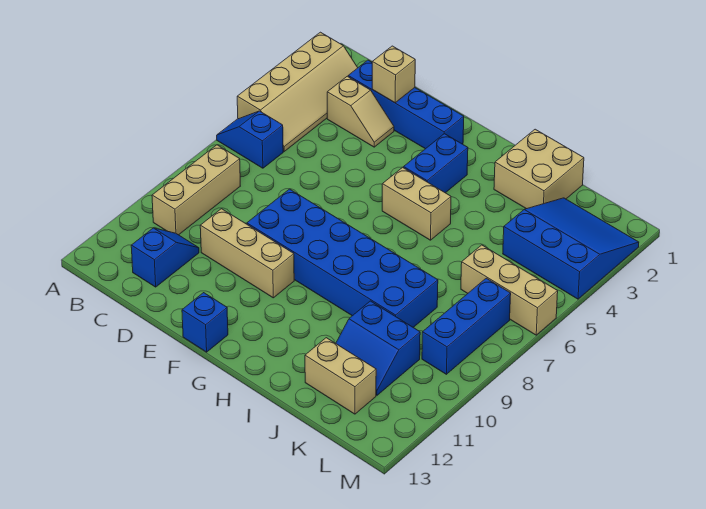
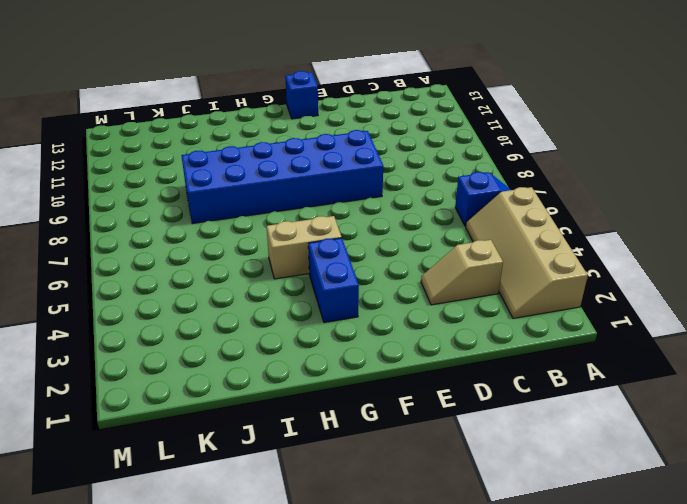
none -> tan brick B8:B10 level 1
none -> blue brick C2:F2 level 1
none -> blue slope C11:C12 level 1 top 12

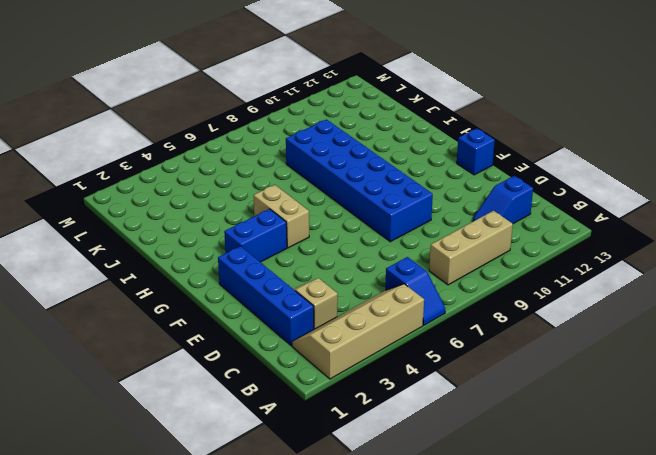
none -> tan brick D10:F10 level 1
none -> tan brick I1:J2 level 1
none -> blue slope J10:K11 level 1 top 10

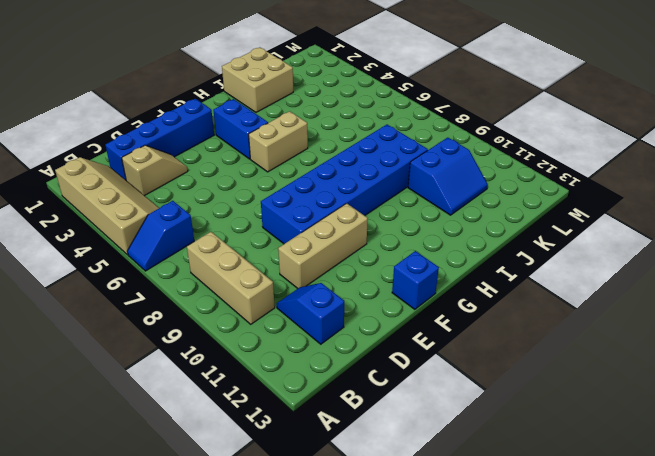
none -> tan brick J12:K12 level 1
none -> blue slope K2:M4 level 1 top 4
none -> tan brick K6:M6 level 1

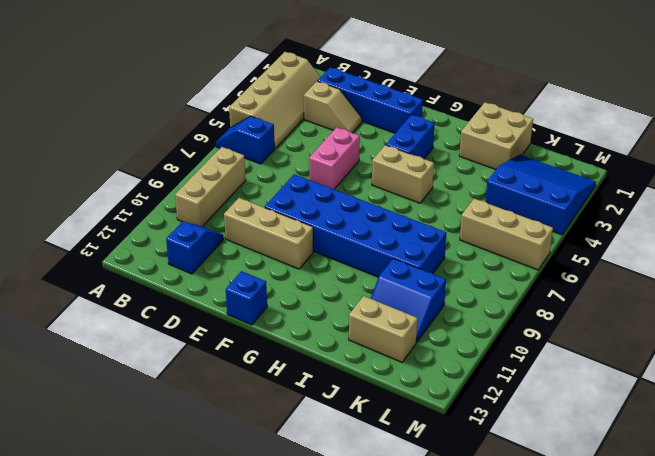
pink brick E5:E6 level 1 -> none
none -> blue brick L7:L9 level 1
none -> tan brick D2 level 2

